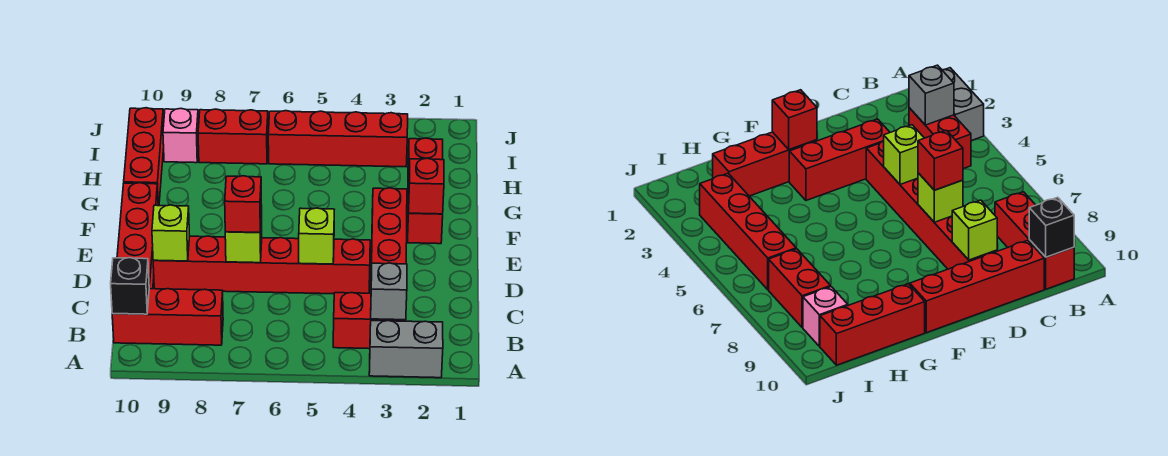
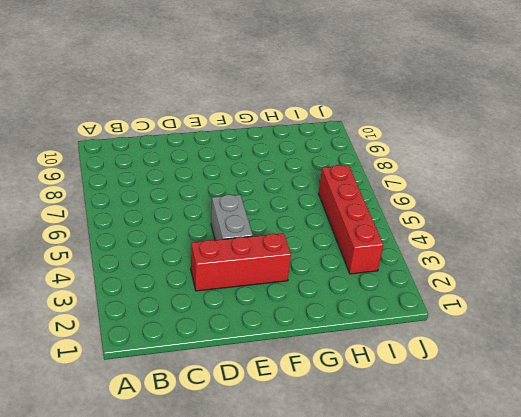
grey brick E4:E5 level 1 -> grey brick A2:A3 level 1
none -> red brick B3:B4 level 1
none -> red brick B8:B10 level 1
none -> red brick C10:F10 level 1

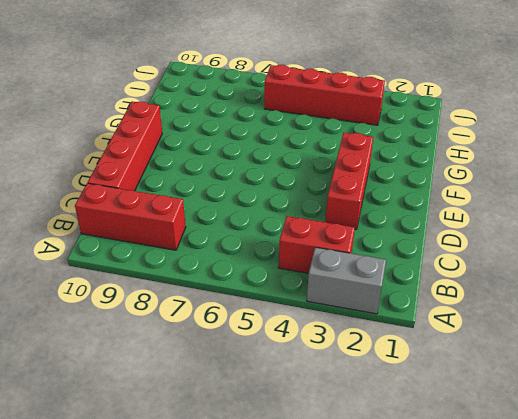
none -> red brick D4:D9 level 1
none -> red brick F2:H2 level 1
none -> red brick G10:I10 level 1

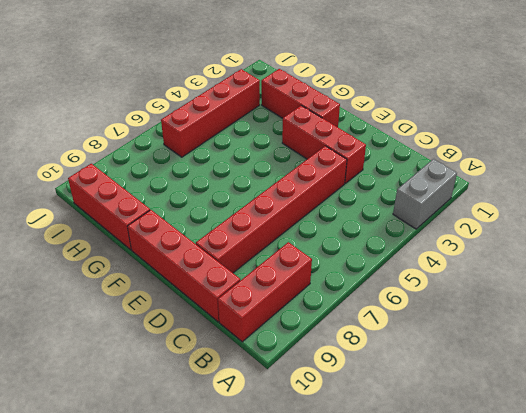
none -> red brick B3:B4 level 1
none -> red brick I7:I8 level 1
none -> pink brick I9 level 1

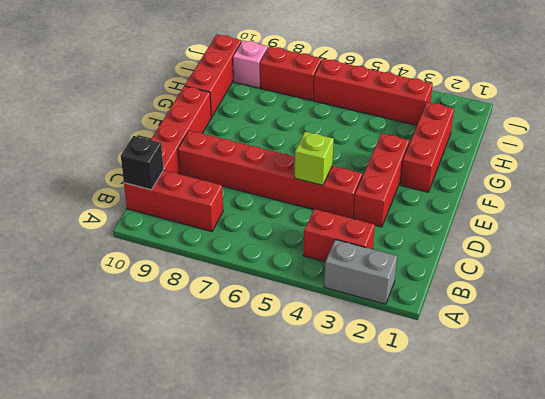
none -> grey brick B3 level 2
none -> lime brick D7 level 2
none -> lime brick D9 level 2

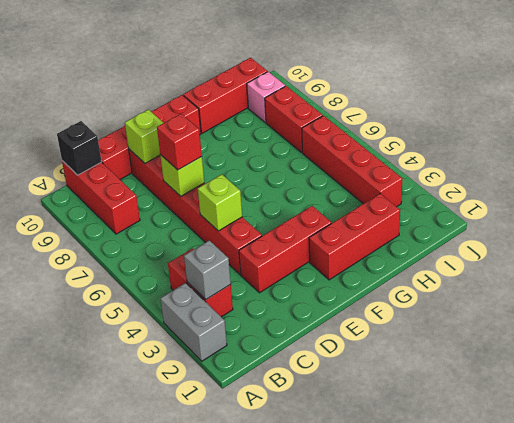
none -> red brick F2 level 2

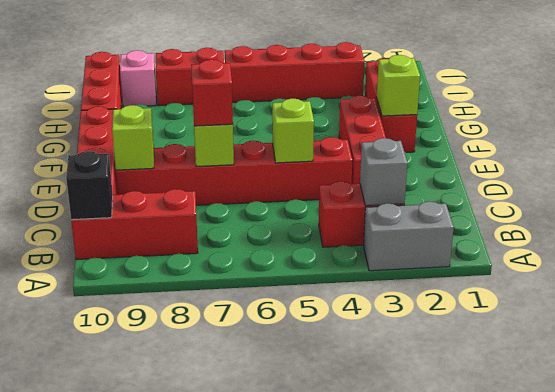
lime brick F2 level 2 -> red brick F2 level 2

